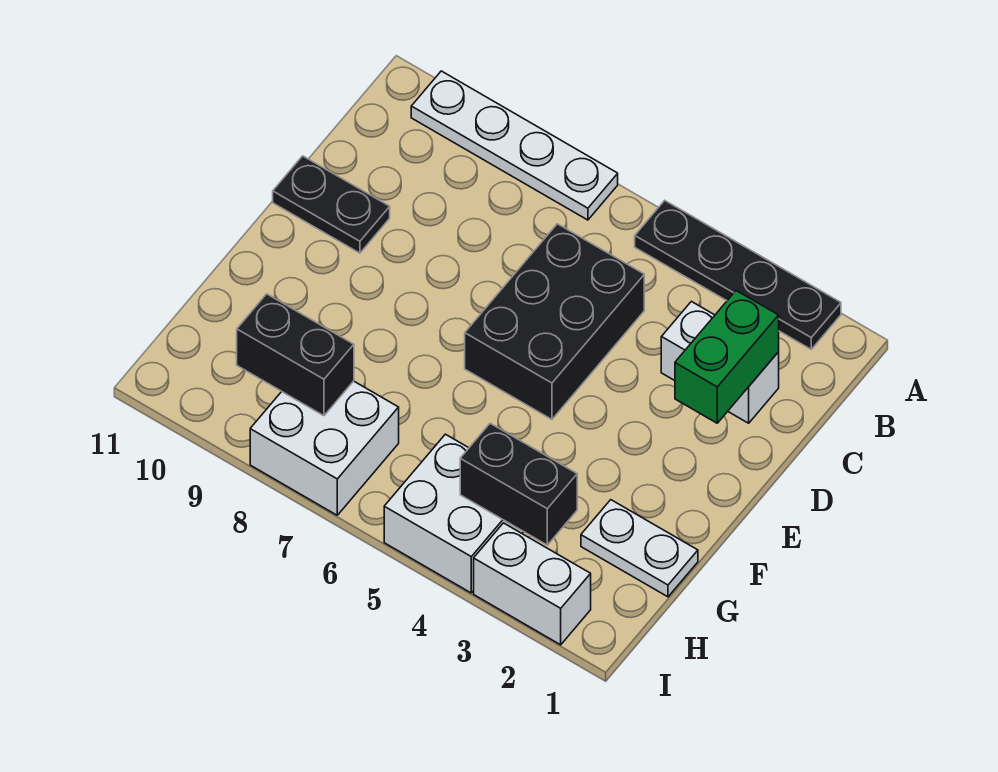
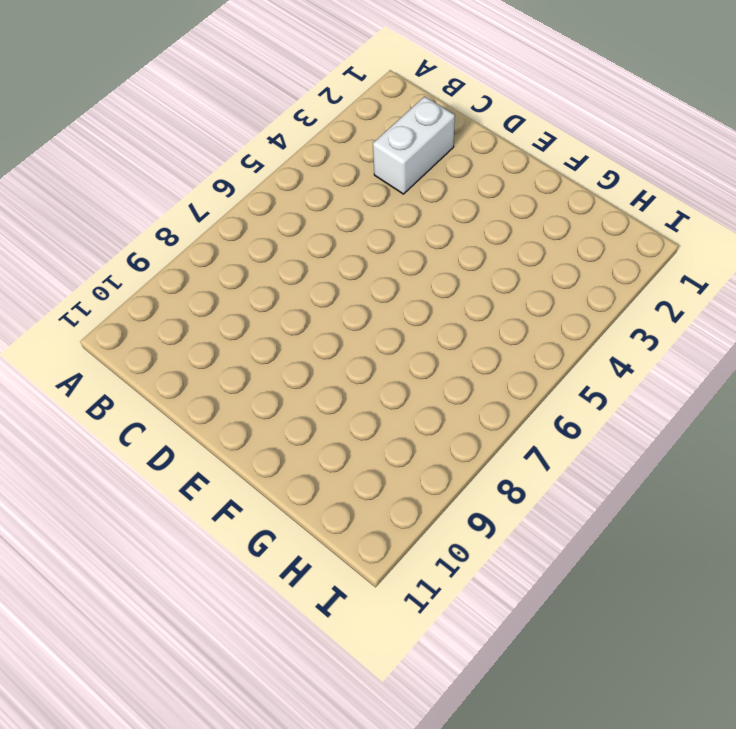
none -> black plate A2:A5 level 1
none -> white plate A7:A10 level 1
none -> black brick C5:E6 level 1

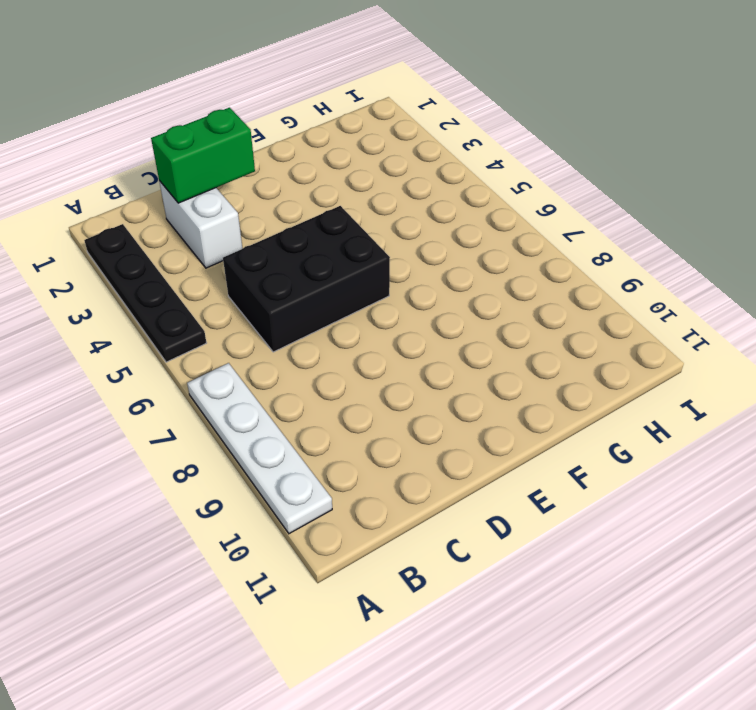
none -> black plate D10:D11 level 1
none -> white plate G1:G2 level 1
none -> white brick H4:I5 level 1

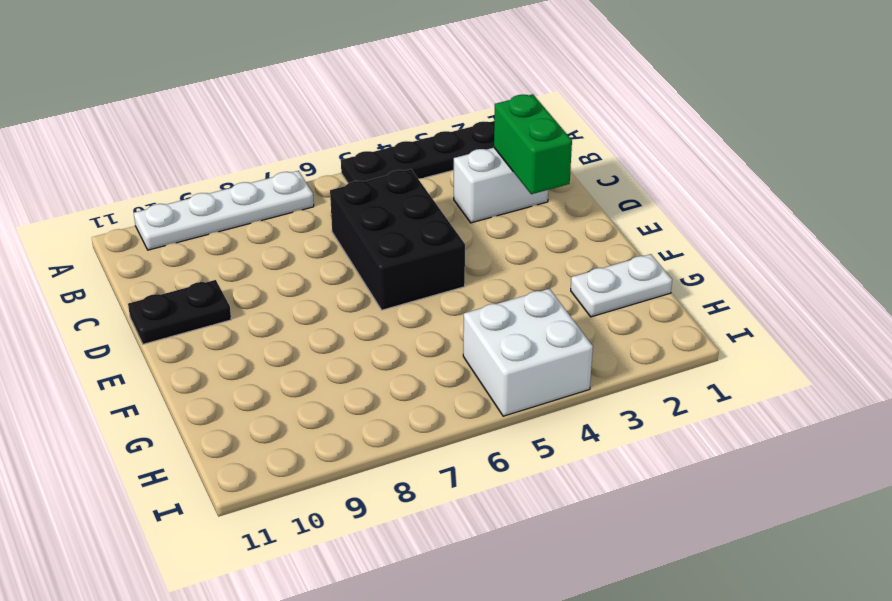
none -> white brick H7:I8 level 1
none -> white brick I2:I3 level 1
none -> black brick H3:H4 level 2

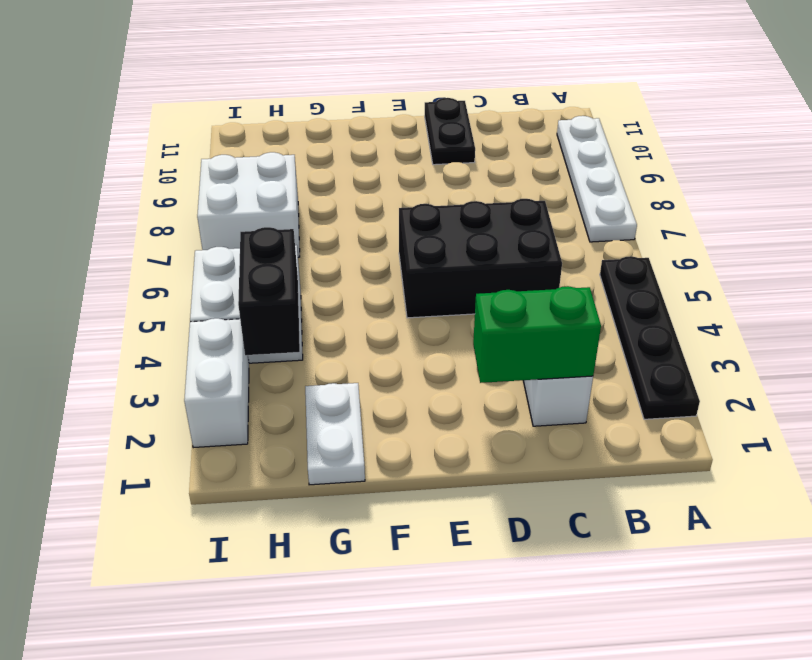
none -> black brick H8:H9 level 2

